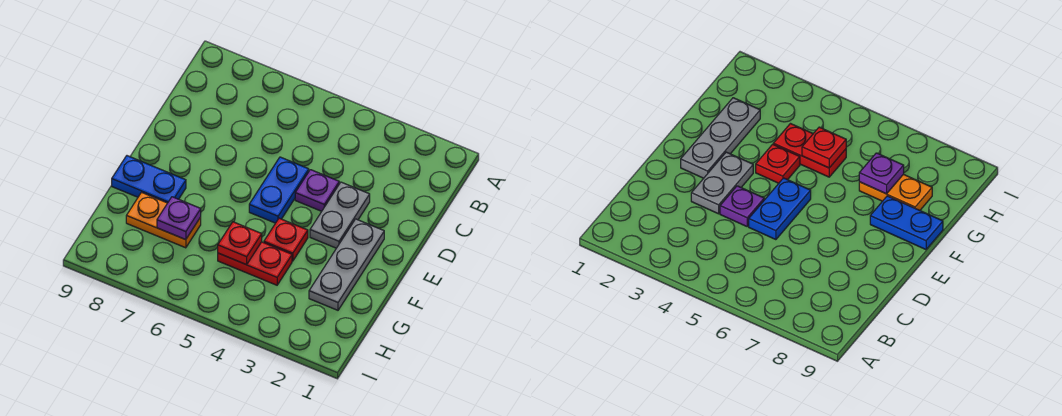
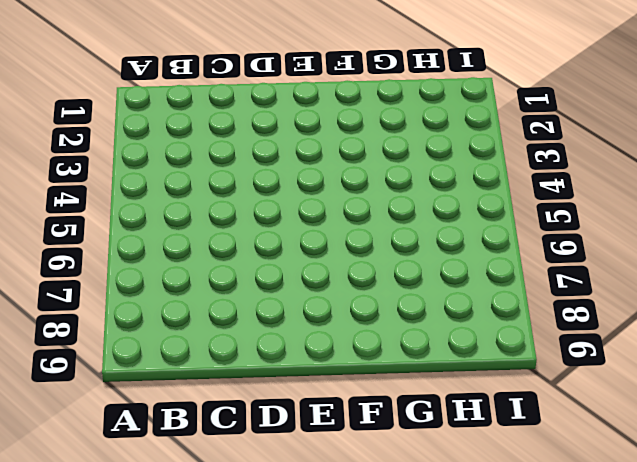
none -> grey plate D3:E3 level 1
none -> purple plate D4 level 1

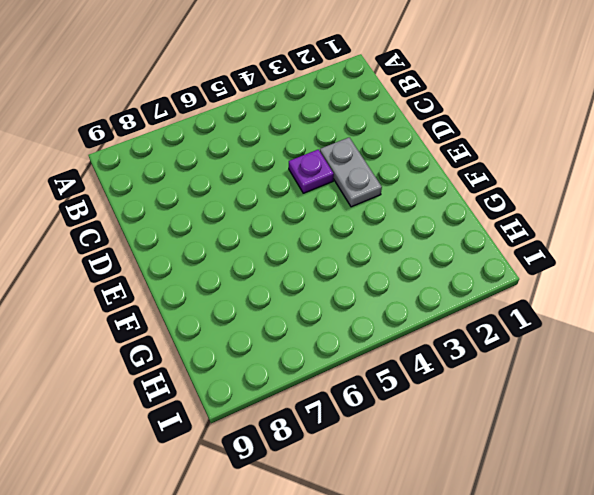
none -> blue plate D5:E5 level 1
none -> grey plate E2:G2 level 1

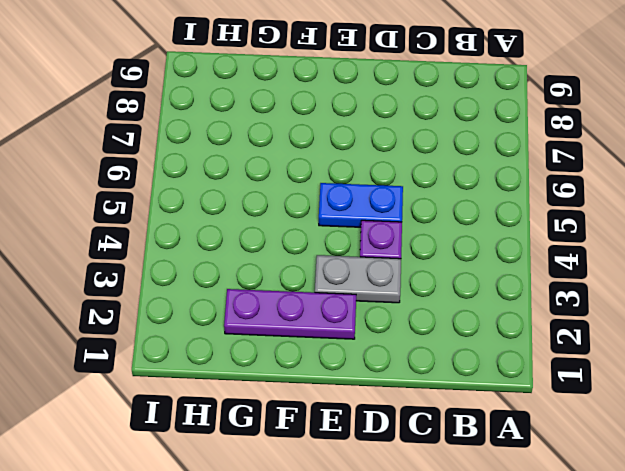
purple plate E2:G2 level 1 -> grey plate E2:G2 level 1
none -> red plate F4 level 1
none -> blue plate F8:F9 level 1

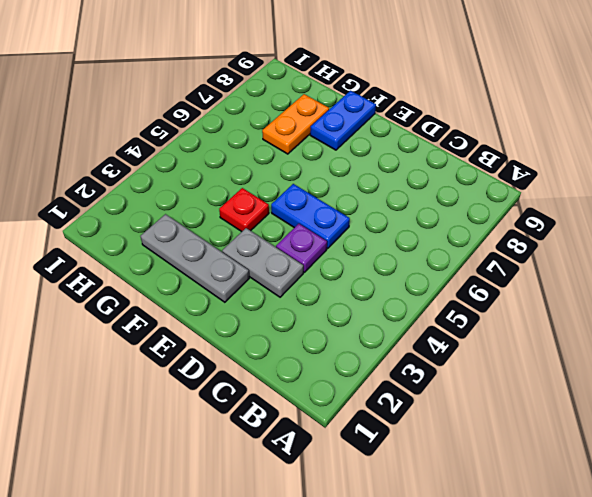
none -> red plate G4:G5 level 1
none -> red plate G5 level 2

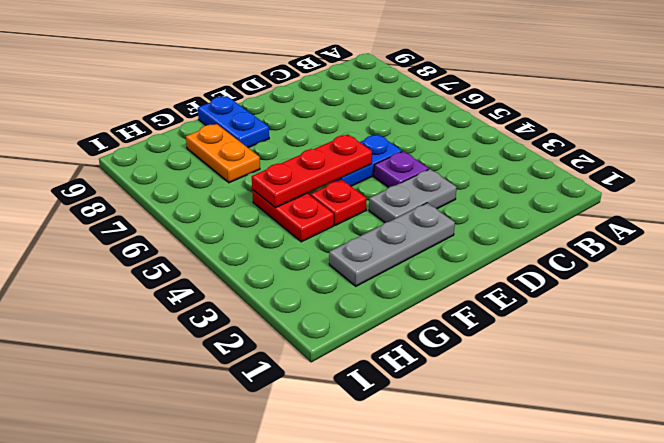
red plate E5:G5 level 2 -> red plate G5 level 2
none -> purple plate G7 level 2

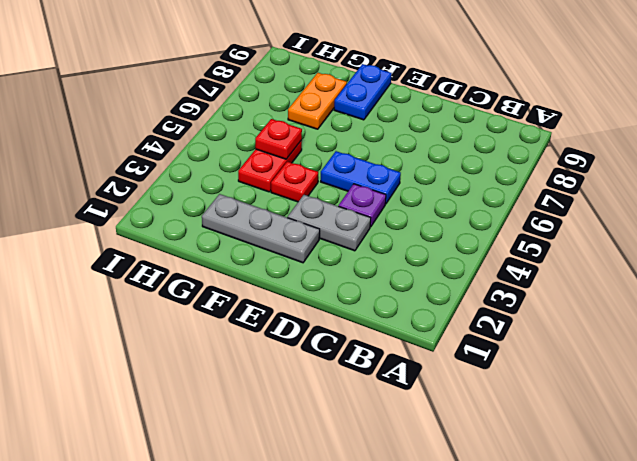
none -> purple plate G7 level 2

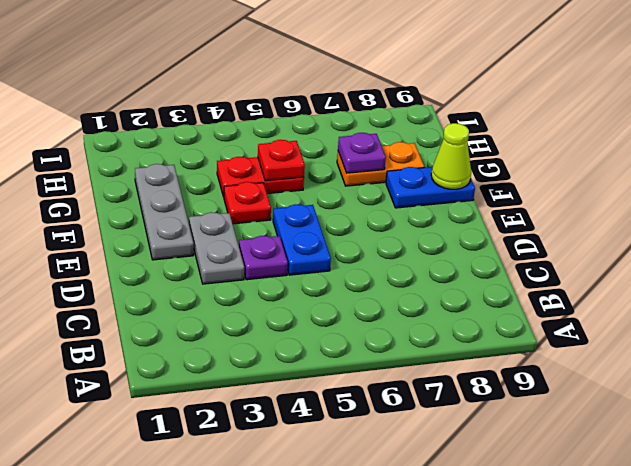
lime cone F9 level 2 -> none

